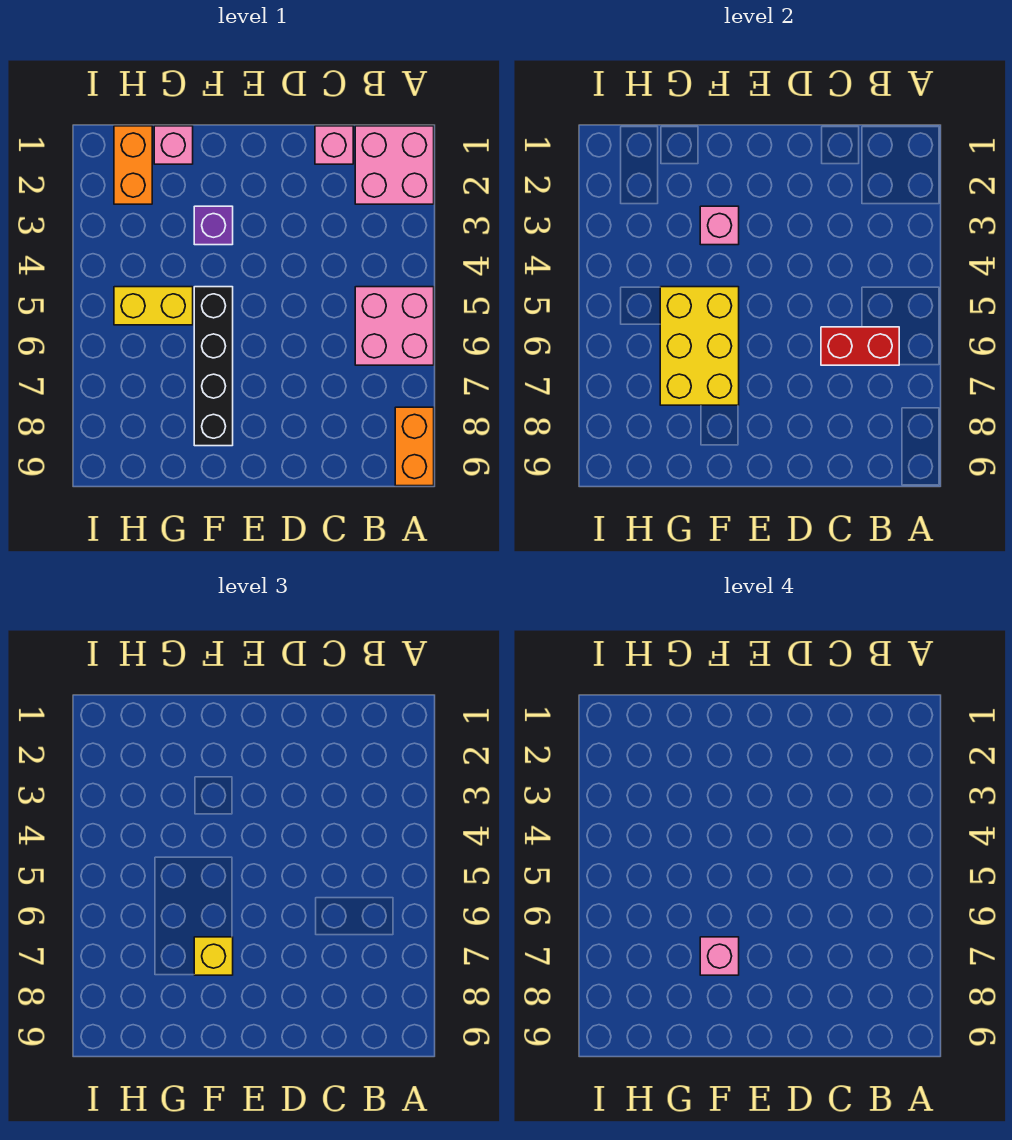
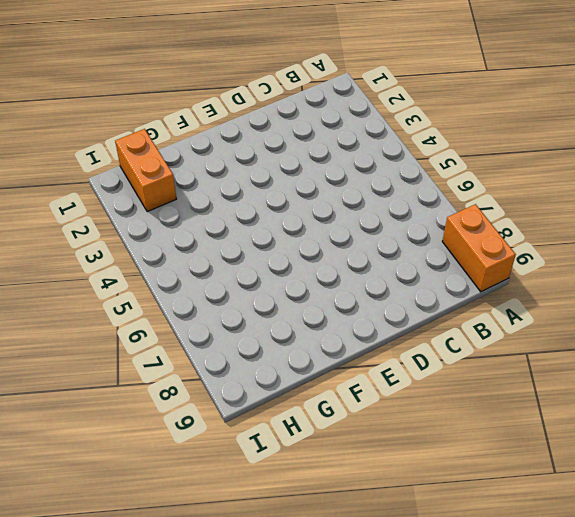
none -> pink brick A1:B2 level 1
none -> pink brick A5:B6 level 1
none -> pink brick C1 level 1

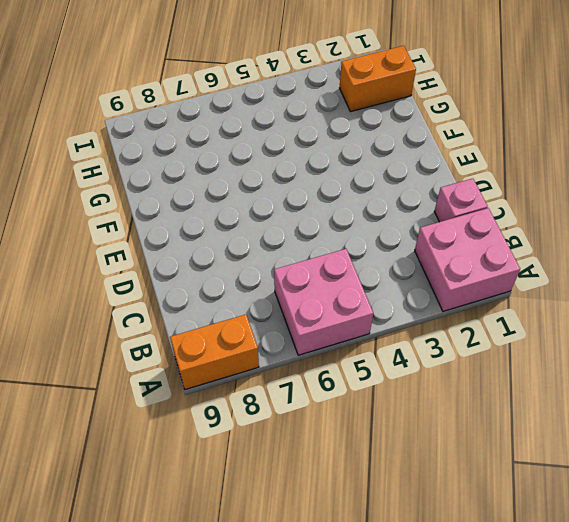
none -> purple brick F3 level 1
none -> black brick F5:F8 level 1
none -> pink brick G1 level 1

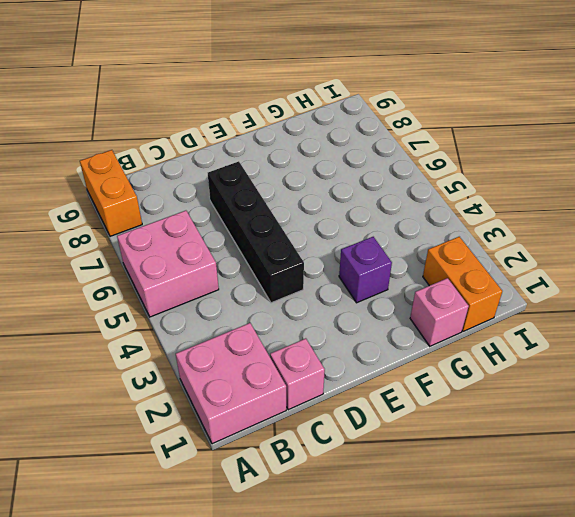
black brick D4:D7 level 1 -> black brick F5:F8 level 1
none -> yellow brick G5:H5 level 1
none -> red brick B6:C6 level 2
none -> pink brick F3 level 2

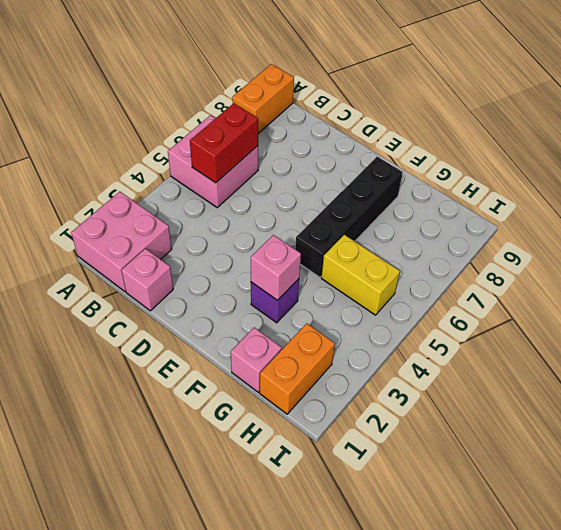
red brick B5:B6 level 2 -> red brick B6:C6 level 2
none -> yellow brick F5:G7 level 2
none -> yellow brick F7 level 3
none -> pink brick F7 level 4

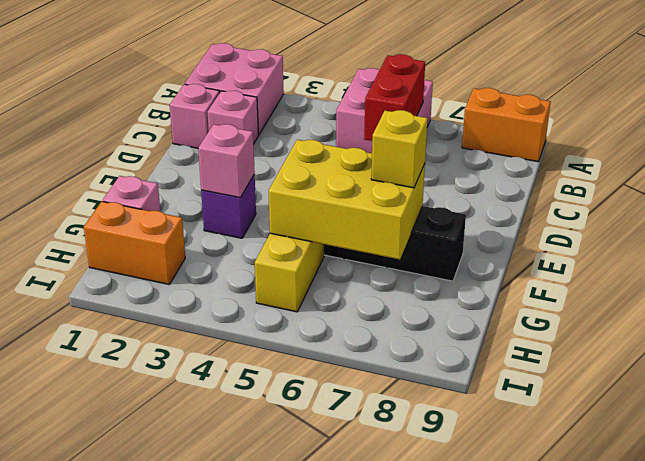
pink brick C2 level 1 -> pink brick F7 level 4

